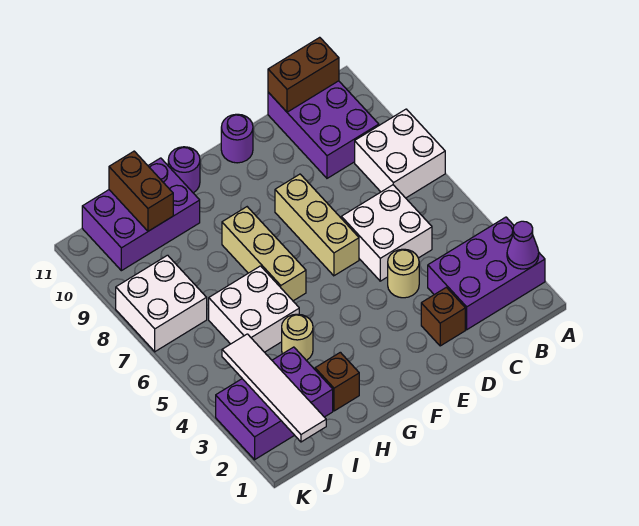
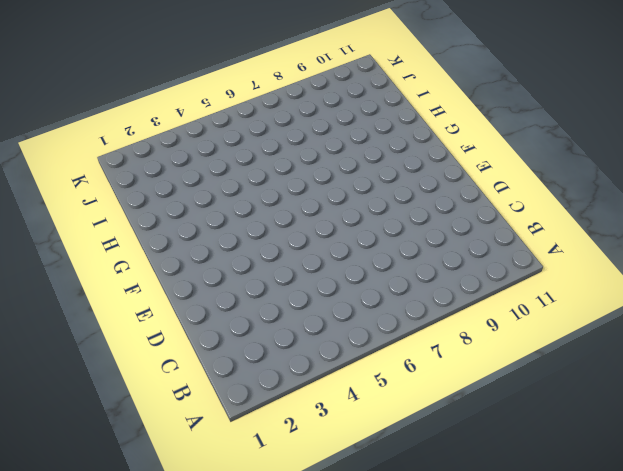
none -> purple brick A2:C3 level 1
none -> white brick A7:B8 level 1
none -> purple brick B9:C11 level 1

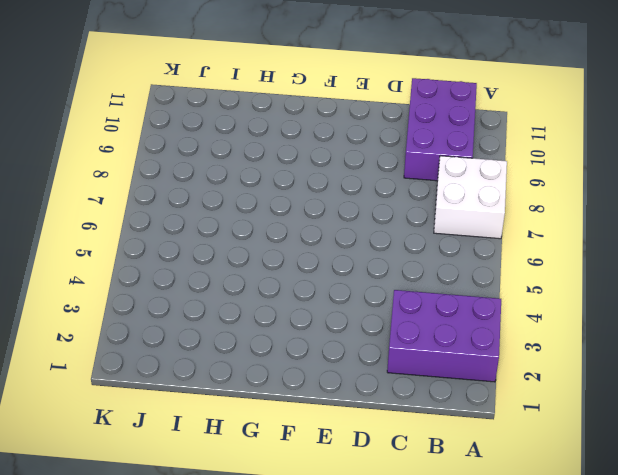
none -> white brick C5:D6 level 1
none -> brown brick D2 level 1
none -> tan round brick D4 level 1

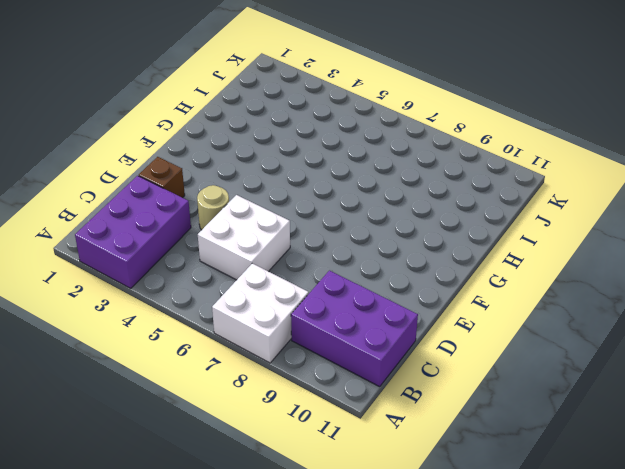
none -> tan brick E6:E8 level 1
none -> purple round brick E11 level 1
none -> tan brick G6:G8 level 1

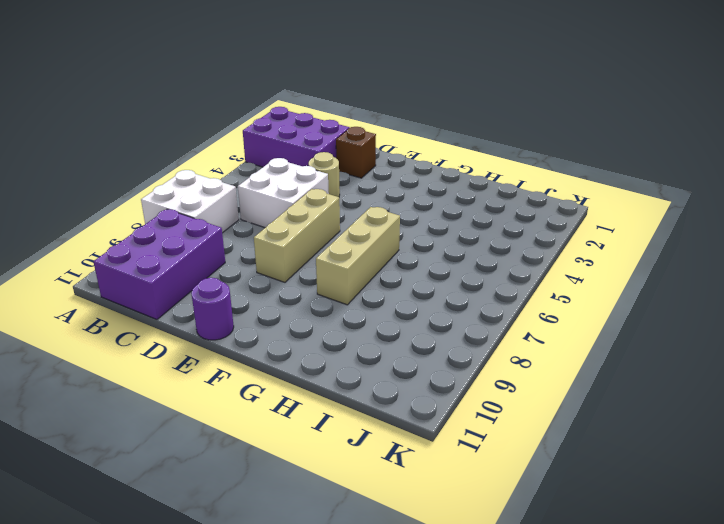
none -> purple round brick G11 level 1
none -> brown brick H2 level 1
none -> tan round brick H4 level 1

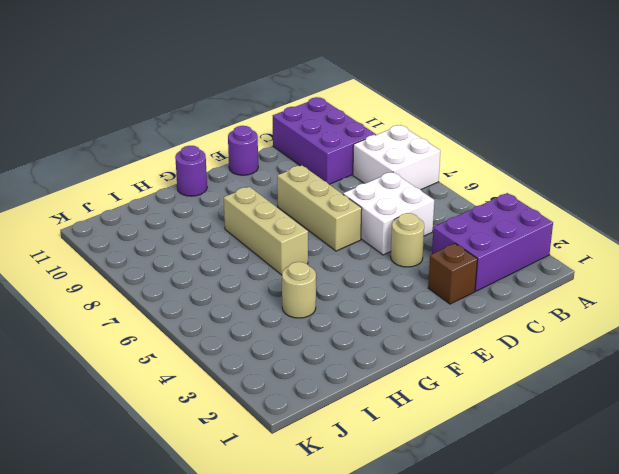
none -> brown brick H2 level 1
none -> white brick H5:I6 level 1
none -> purple brick H10:J11 level 1

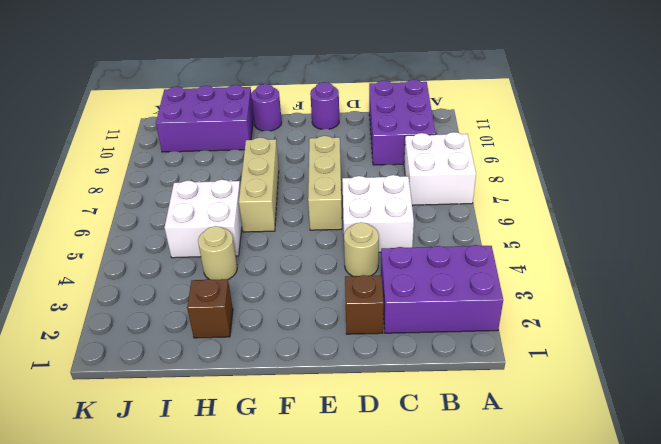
none -> purple brick I2:K3 level 1
none -> white brick J7:K8 level 1
none -> purple cone A2 level 2

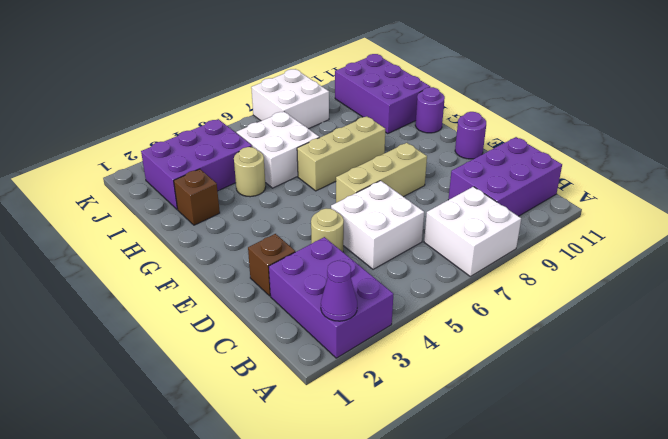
purple brick I2:J4 level 1 -> purple brick I2:K3 level 1
none -> brown brick B11:C11 level 2
none -> brown brick I10:I11 level 2
none -> white tile J1:J4 level 2

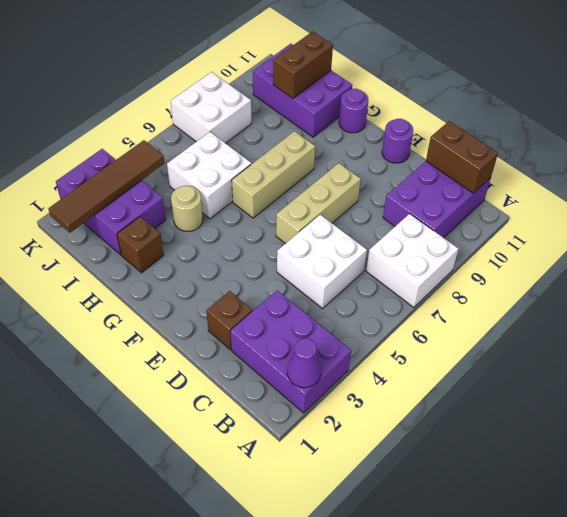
brown tile J1:J4 level 2 -> white tile J1:J4 level 2
none -> tan round brick D4 level 1

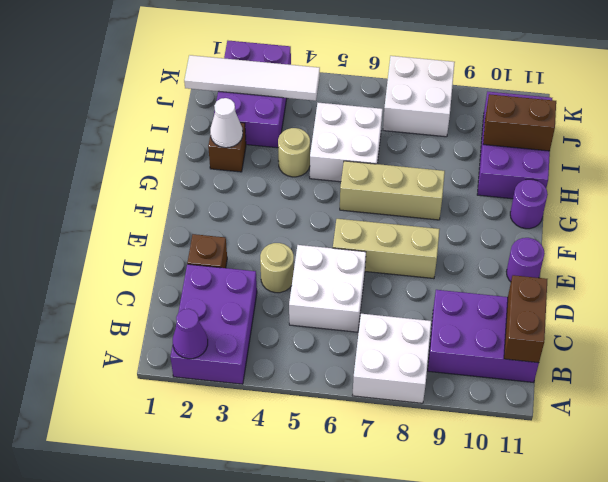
white cone H2 level 2 -> none

